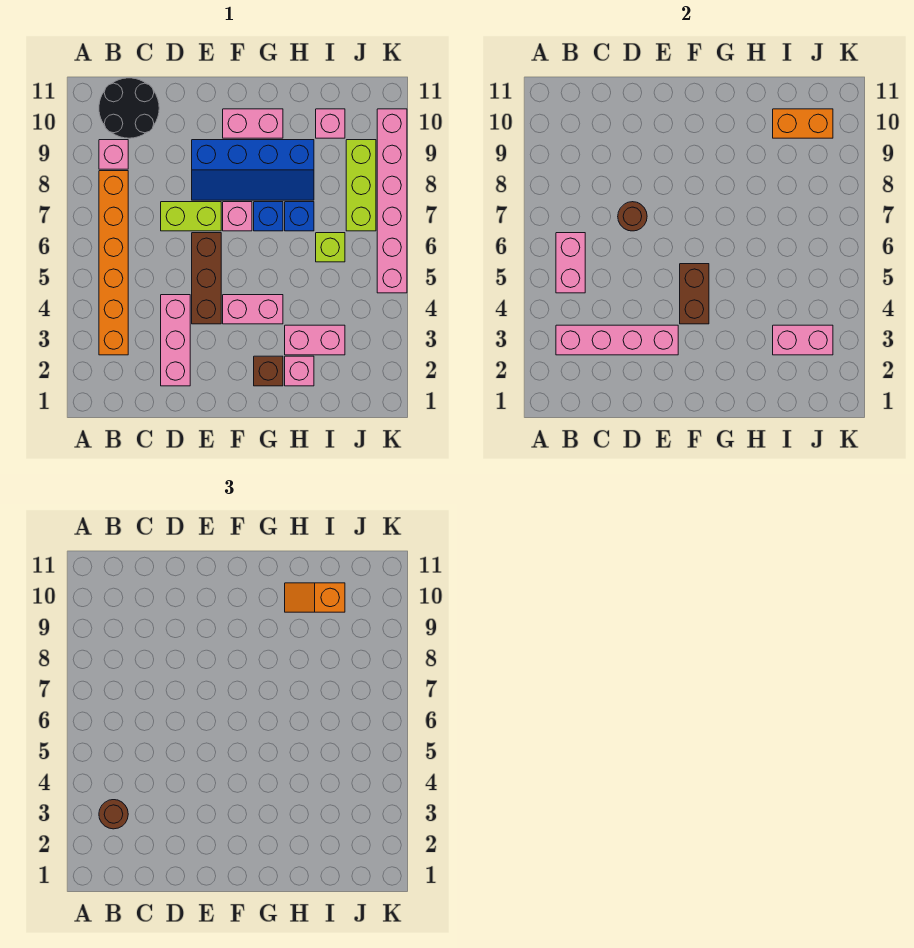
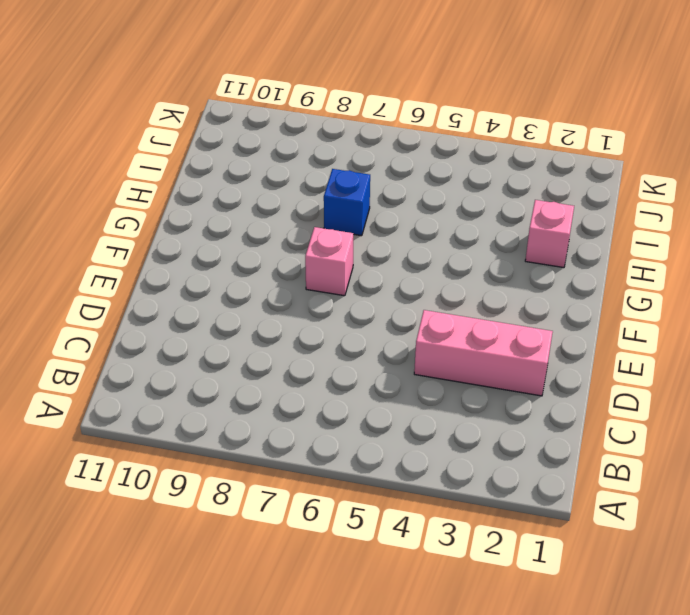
none -> orange brick B3:B8 level 1
none -> pink brick B9 level 1
none -> black round brick B10:C11 level 1

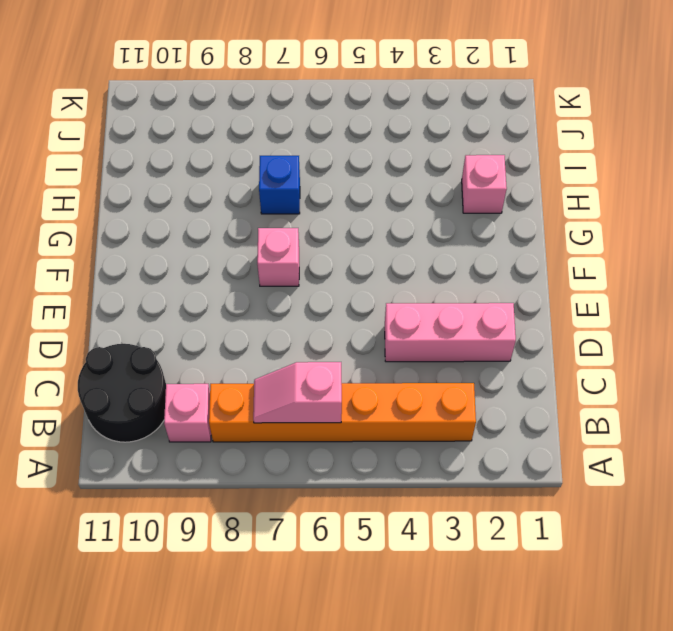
pink slope B6:B7 level 2 top 6 -> pink brick B5:B6 level 2
none -> lime brick D7:E7 level 1
none -> brown brick E4:E6 level 1
none -> blue slope E8:H9 level 1 top 9

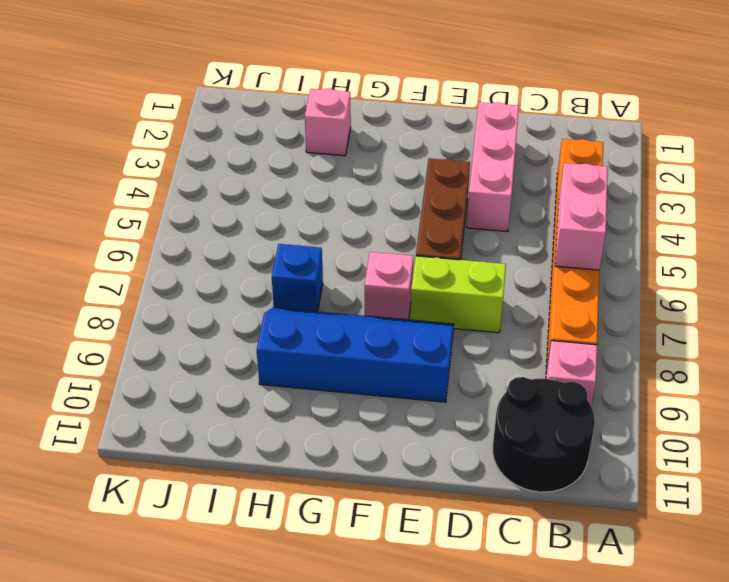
none -> pink brick F4:G4 level 1
none -> pink brick F10:G10 level 1
none -> brown brick G2 level 1

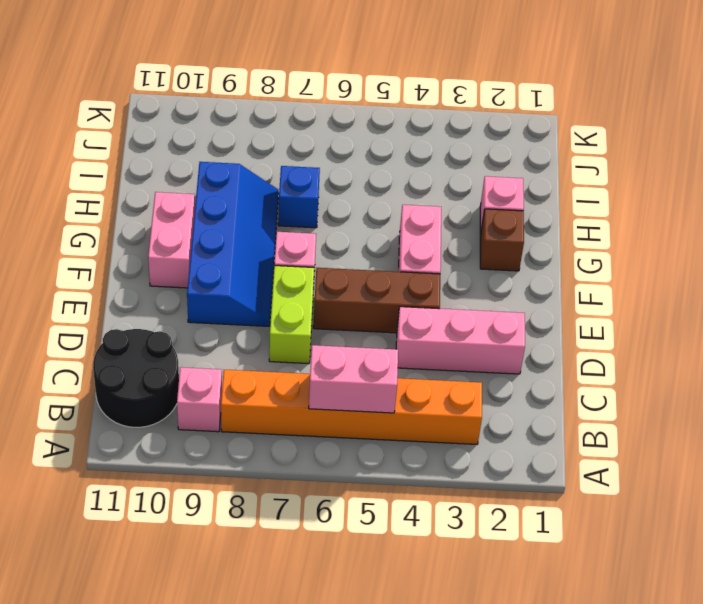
none -> blue brick G7 level 1
none -> pink brick H3:I3 level 1
none -> lime brick I6 level 1

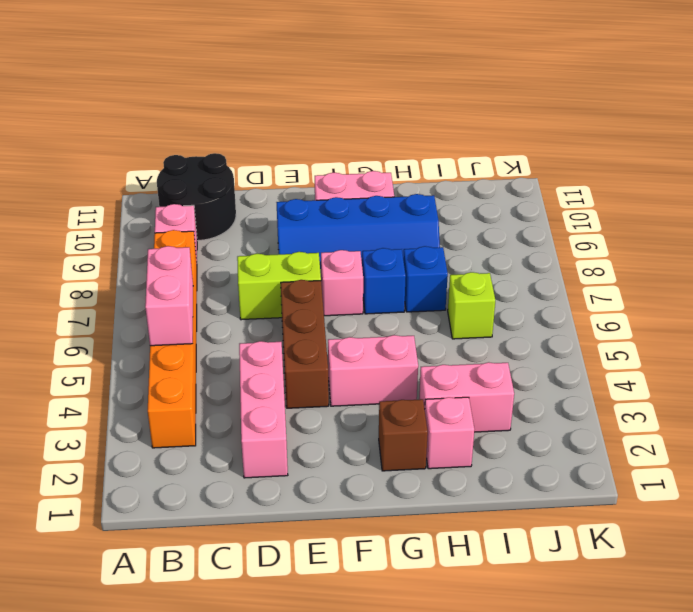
none -> pink brick I10 level 1
none -> lime brick J7:J9 level 1
none -> pink brick K5:K10 level 1

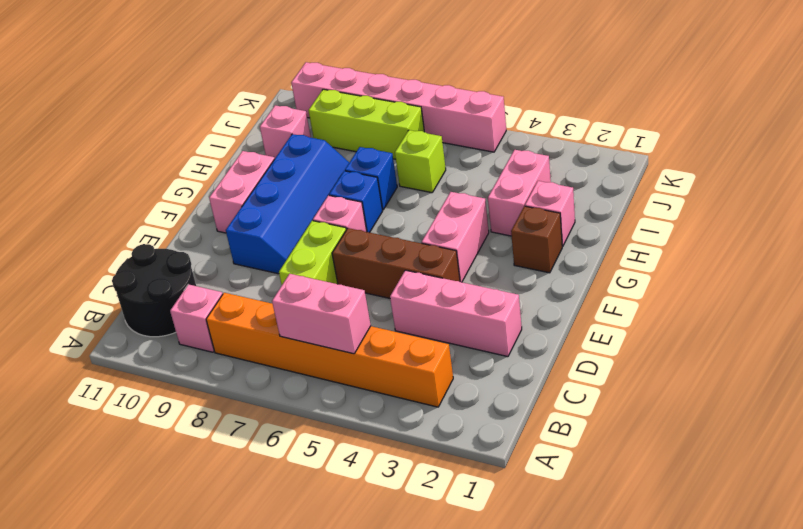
none -> pink brick B3:E3 level 2
none -> brown round brick D7 level 2
none -> brown brick F4:F5 level 2

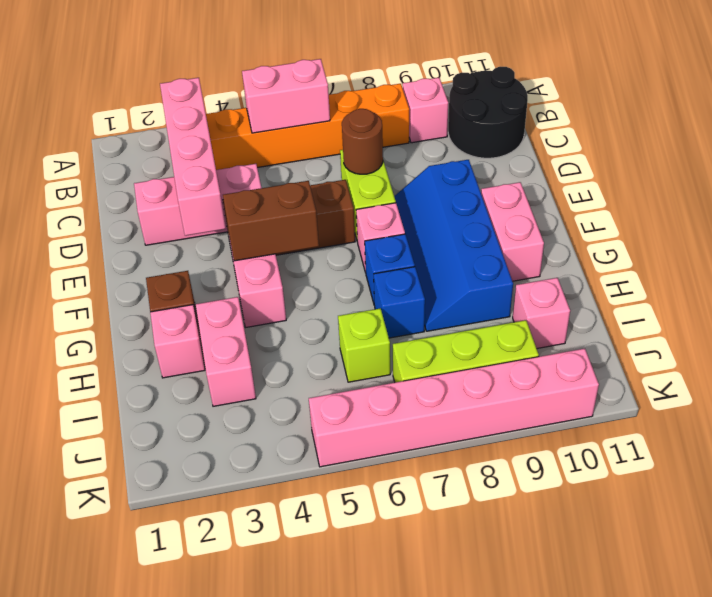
none -> pink brick I3:J3 level 2
none -> orange brick I10:J10 level 2
none -> brown round brick B3 level 3

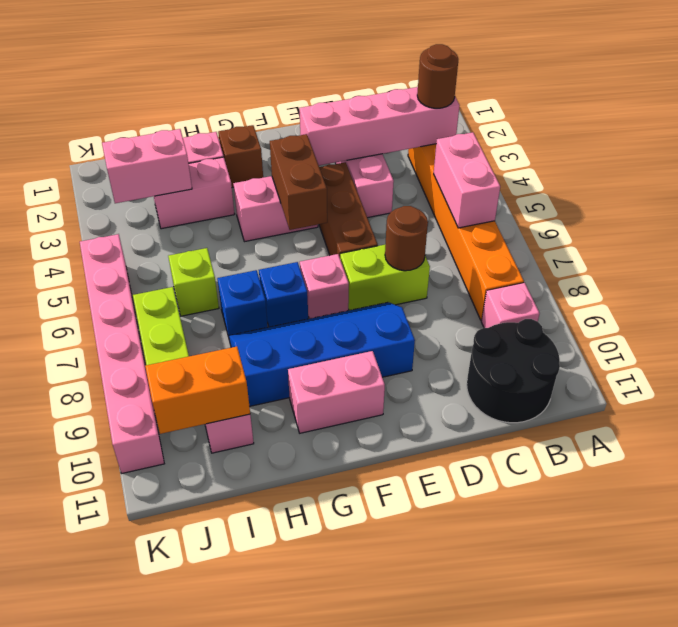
none -> orange slope H10:I10 level 3 top I

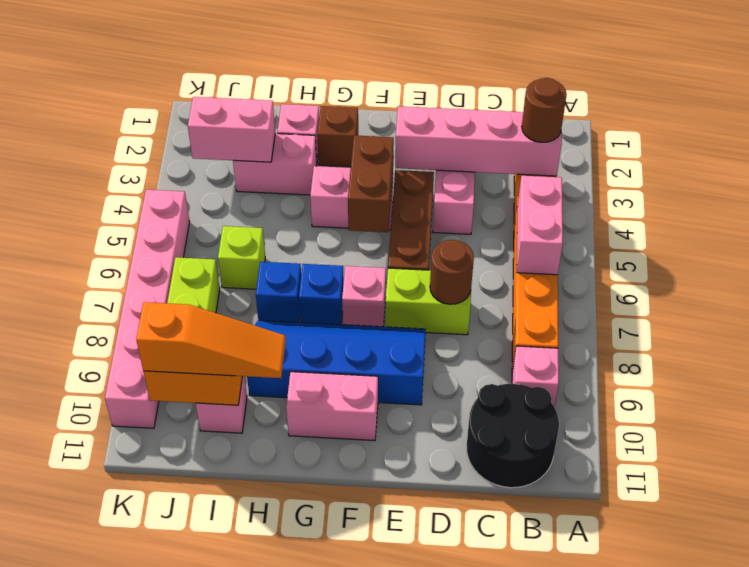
orange slope H10:J10 level 3 top J -> orange slope H10:I10 level 3 top I

